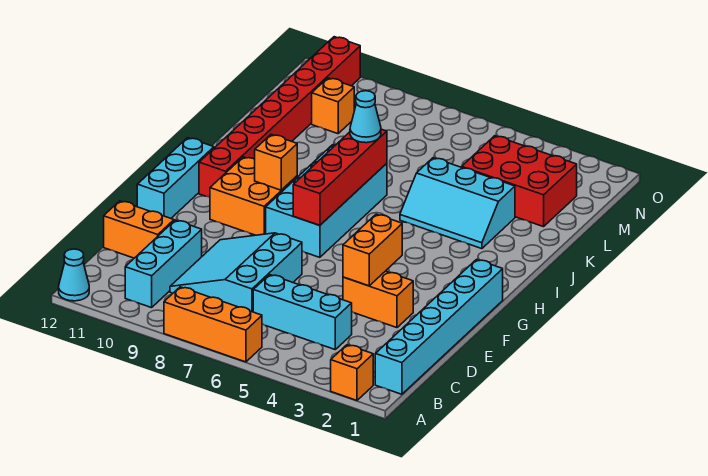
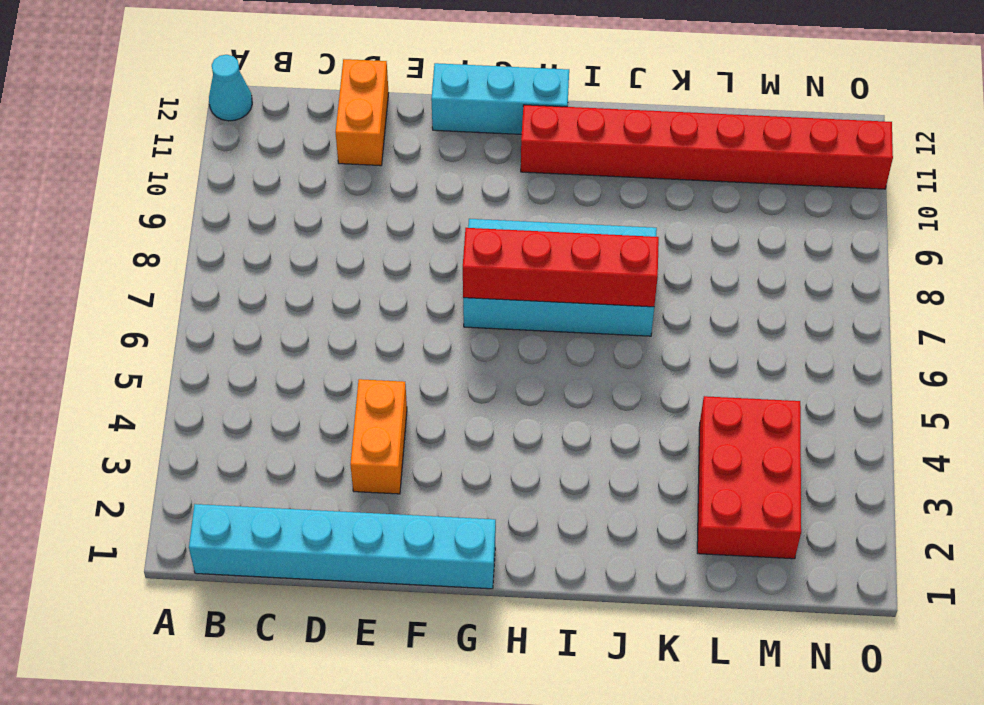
none -> orange brick A2 level 1
none -> orange brick A6:A8 level 1
none -> cyan brick B10:D10 level 1

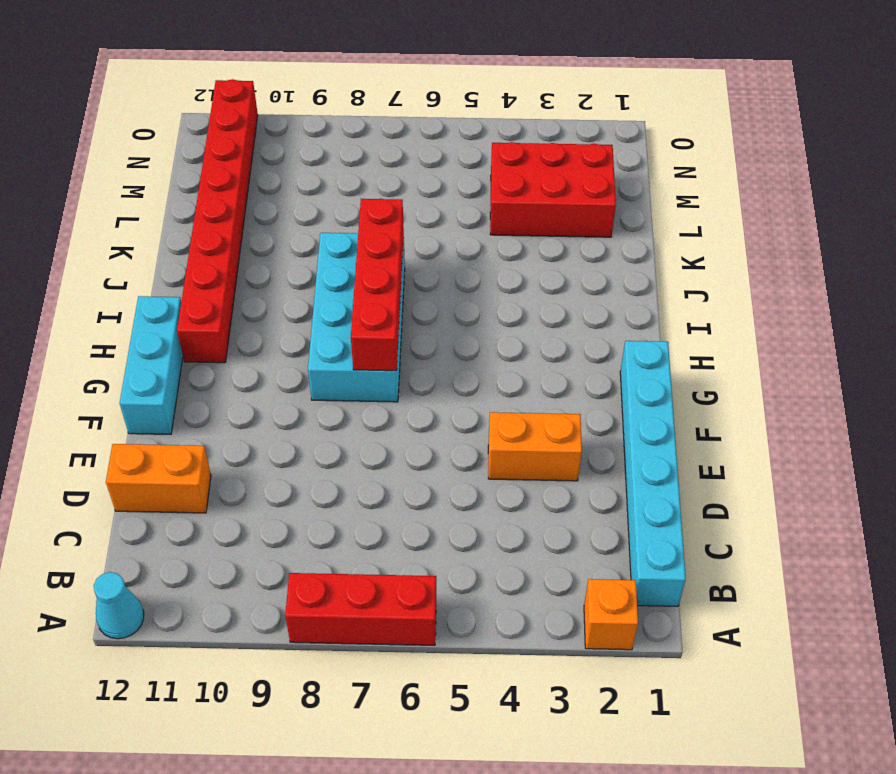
red brick A6:A8 level 1 -> orange brick A6:A8 level 1
none -> cyan brick B10:D10 level 1
none -> cyan brick C4:C6 level 1
none -> cyan slope C7:E9 level 1 top 7

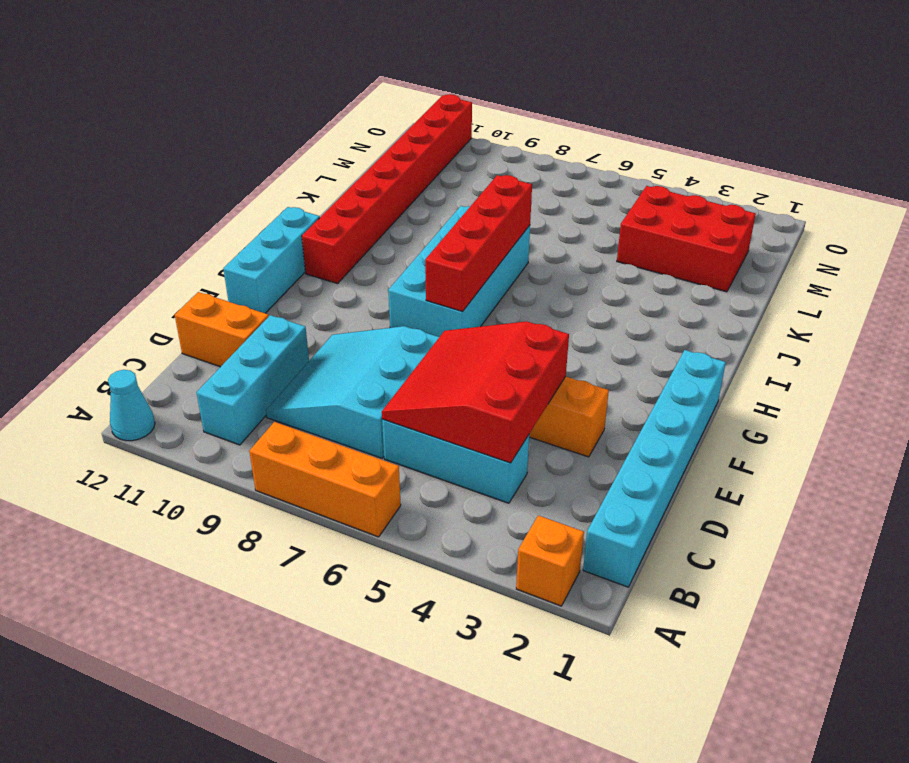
red slope C4:E6 level 2 top 4 -> orange brick E4:F4 level 2
none -> orange brick G9:H10 level 1
none -> cyan slope J3:K5 level 1 top K
none -> orange brick M10 level 1

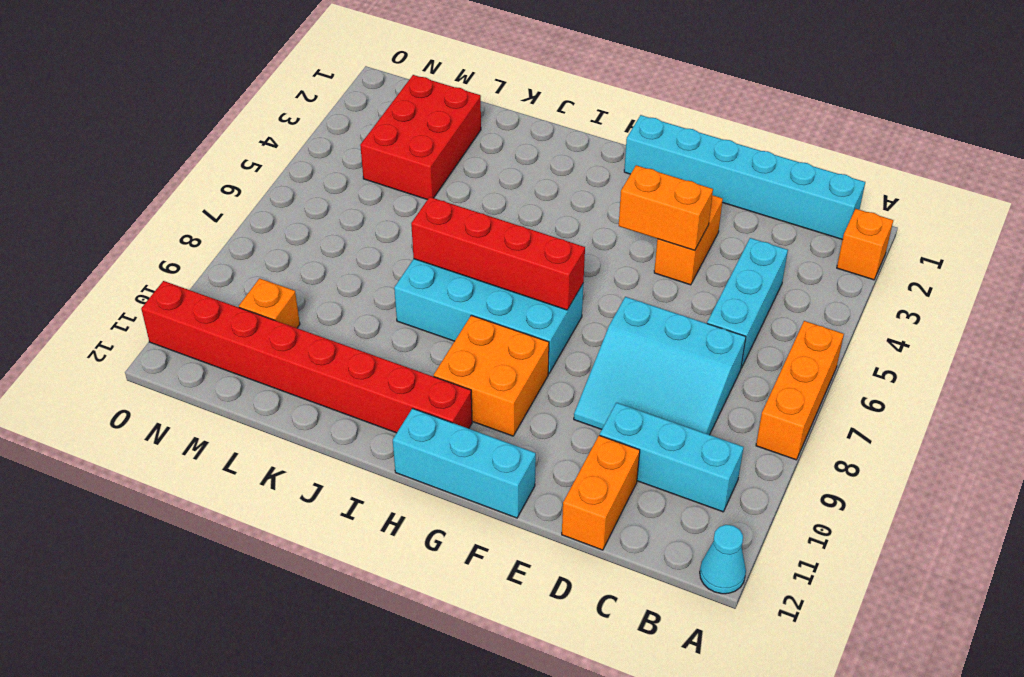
none -> cyan slope J3:K5 level 1 top K
none -> orange brick H9 level 2
none -> cyan cone J7 level 3

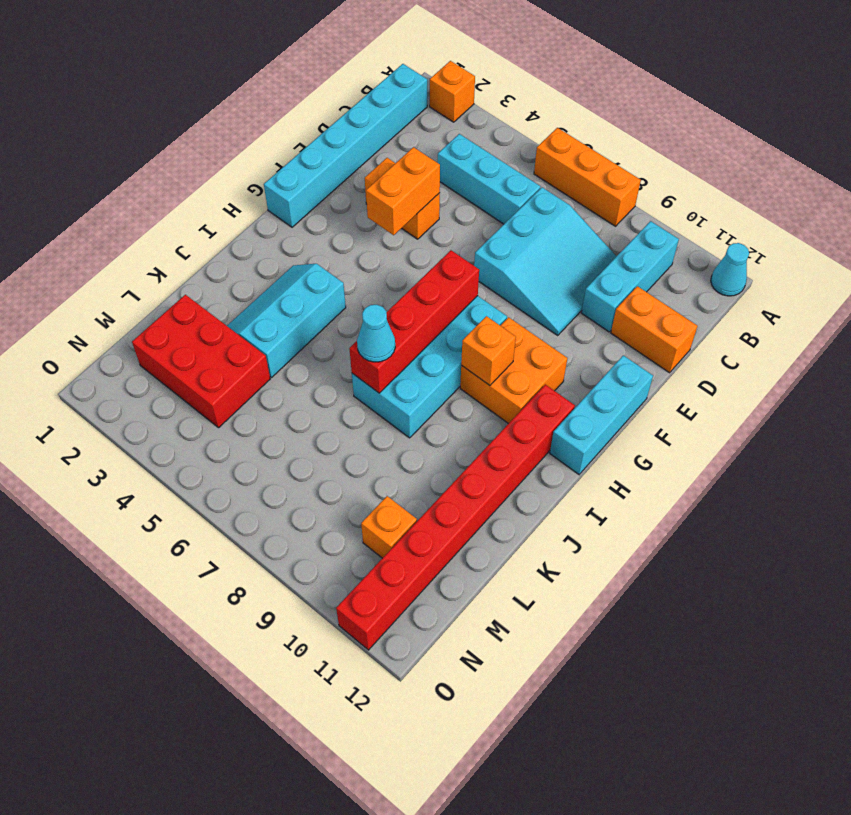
cyan slope I3:K4 level 1 top 4 -> cyan slope J3:K5 level 1 top K

